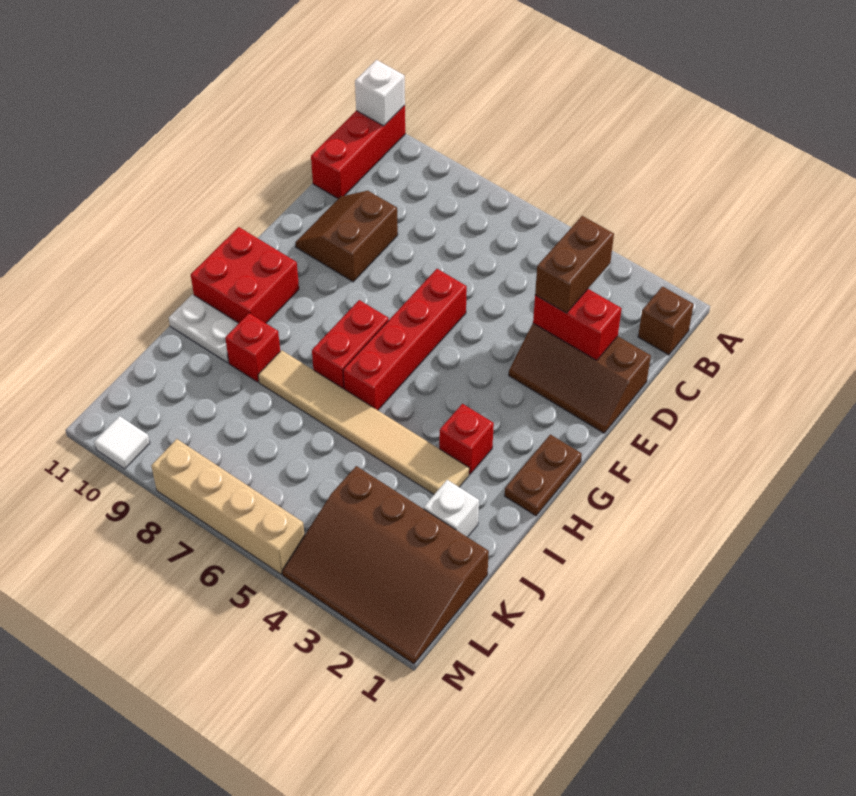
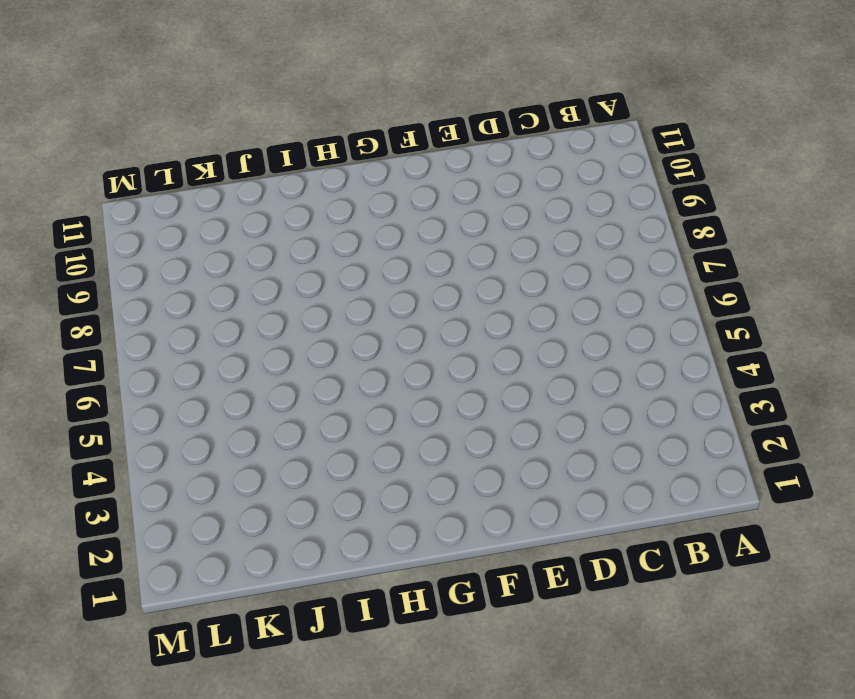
none -> red brick A11:C11 level 1
none -> brown brick B1 level 1
none -> brown slope D1:E3 level 1 top D

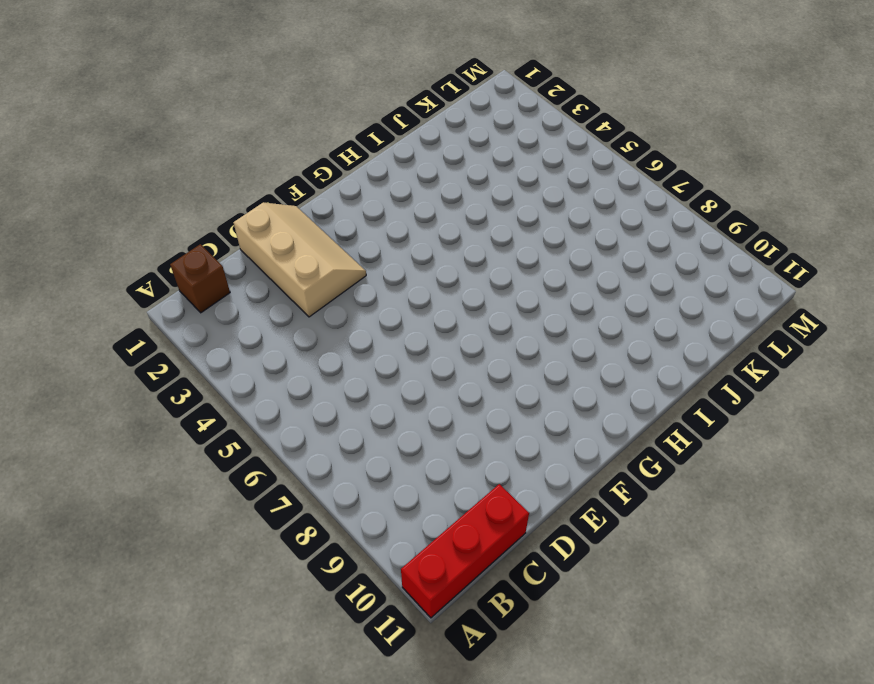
tan slope D1:E3 level 1 top D -> brown slope D1:E3 level 1 top D
none -> brown slope D9:E10 level 1 top 9
none -> red brick E6:H6 level 1
none -> brown plate G1:H1 level 1

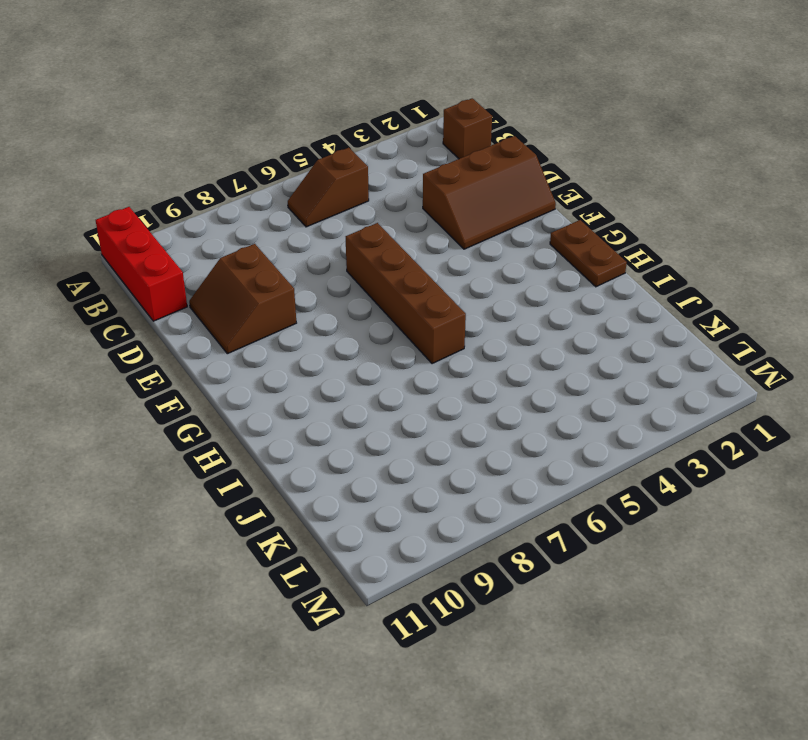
brown slope B5:B6 level 1 top 5 -> none
brown brick E6:H6 level 1 -> red brick E6:H6 level 1
none -> red brick G7:H7 level 1
none -> red brick G10:H11 level 1
none -> red brick H3 level 1

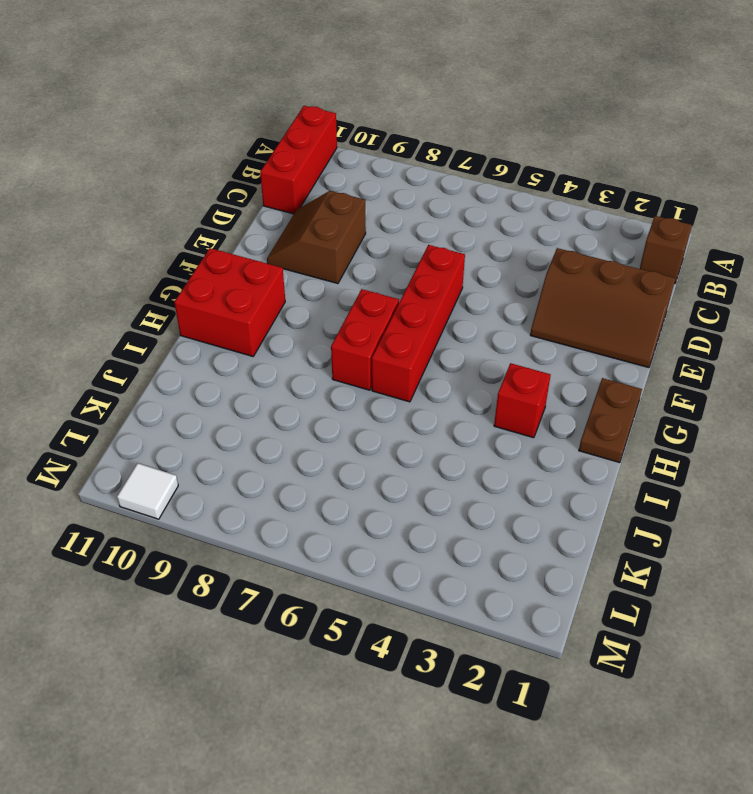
none -> tan tile I3:I8 level 1
none -> red brick I9 level 1
none -> white plate I10:I11 level 1

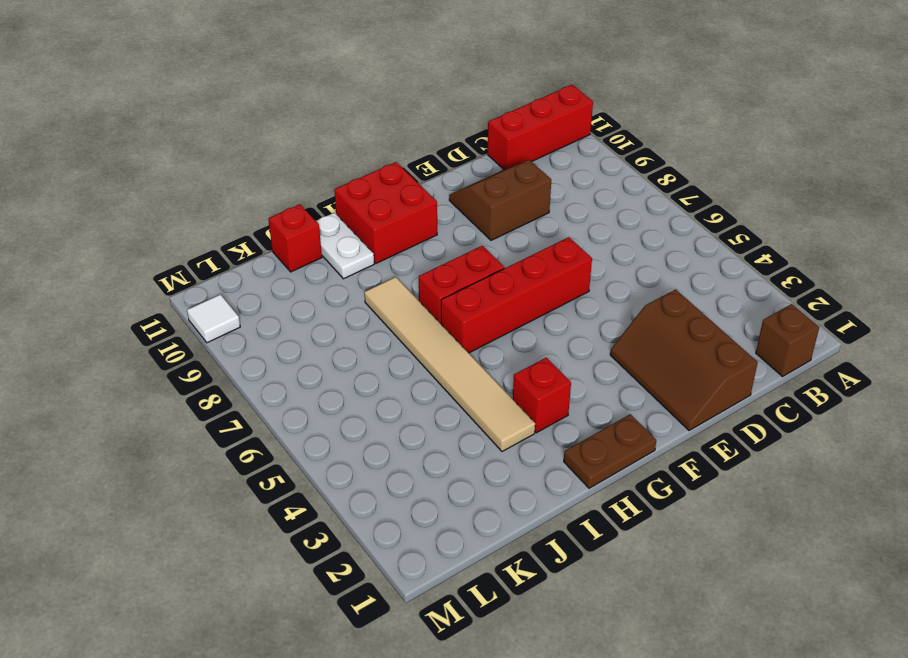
red brick J11 level 1 -> red brick I9 level 1
none -> white brick J2 level 1
none -> brown slope K1:M4 level 1 top K
none -> tan brick M5:M8 level 1

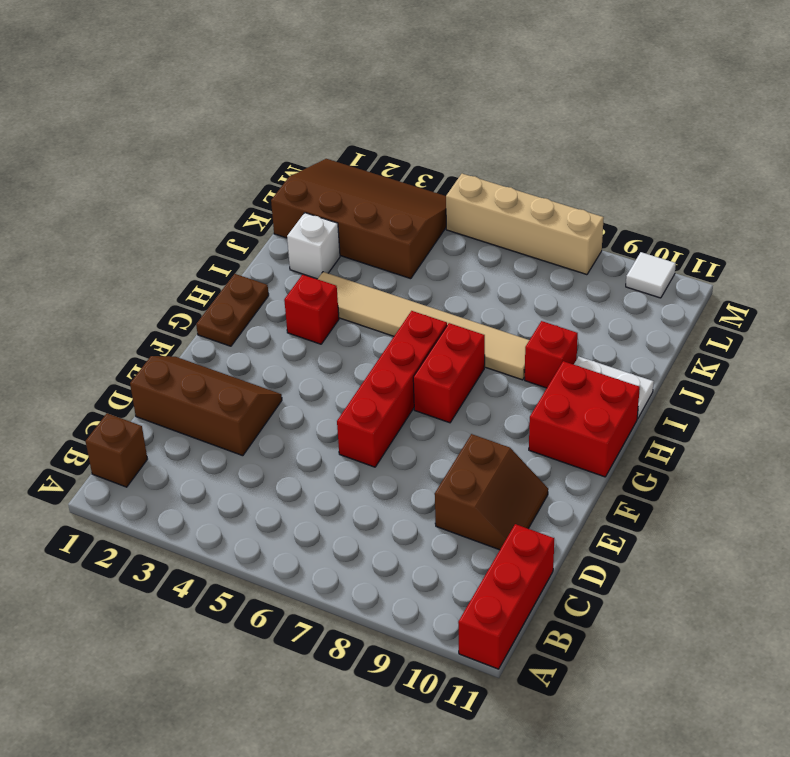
none -> white brick A11 level 2
none -> red brick D2:D3 level 2
none -> brown brick C3:D3 level 3

